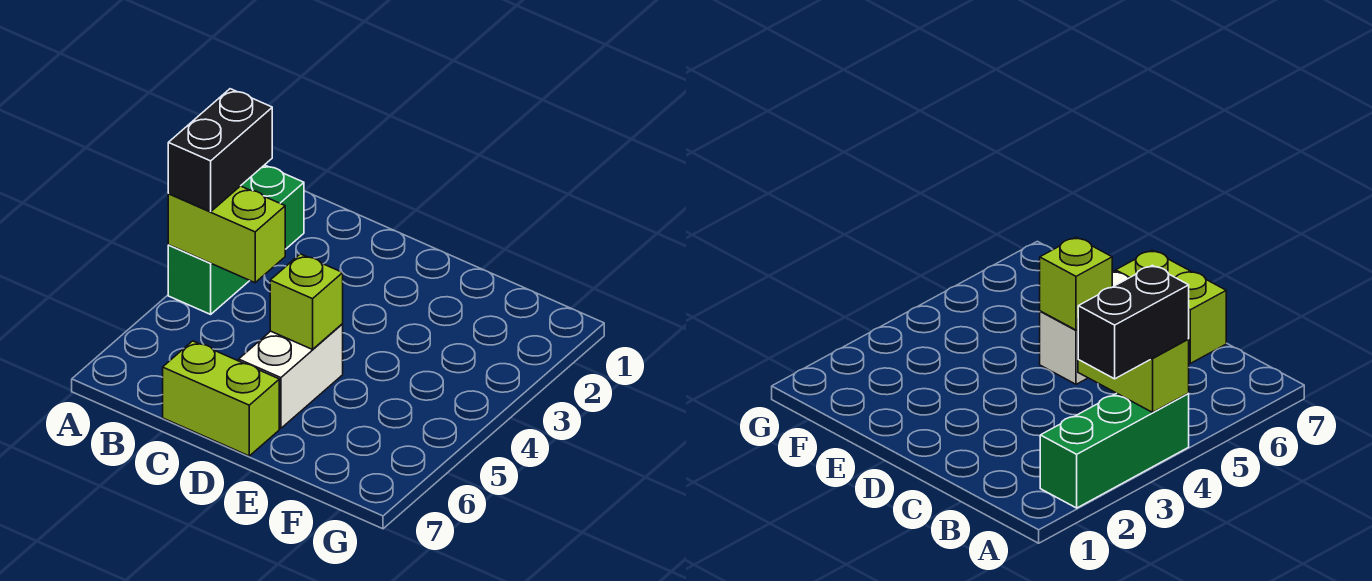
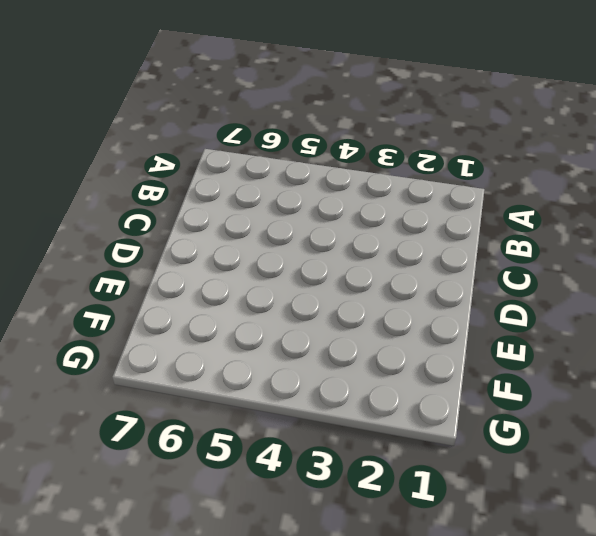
none -> green brick A2:A4 level 1
none -> lime brick C7:D7 level 1

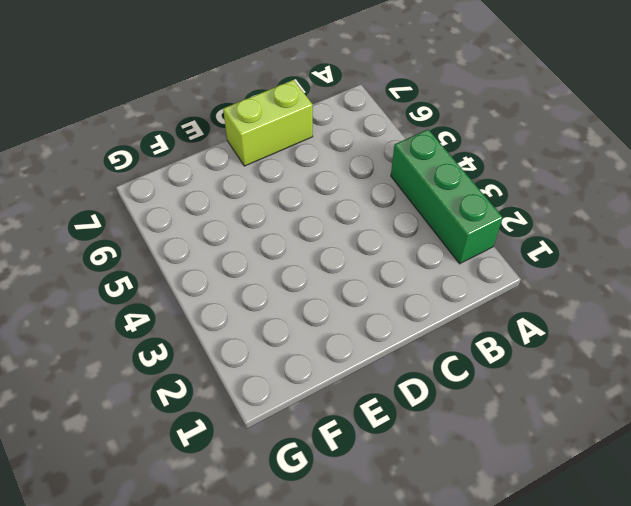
none -> white brick D5:D6 level 1
none -> lime brick A4:B4 level 2

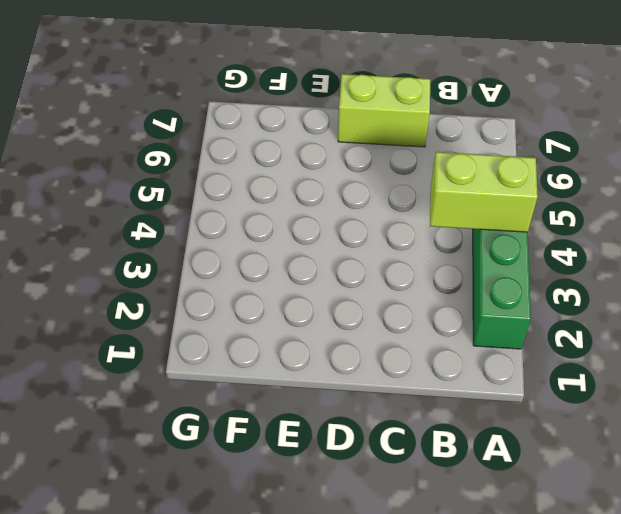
none -> white brick D5:D6 level 1
none -> lime brick D5 level 2

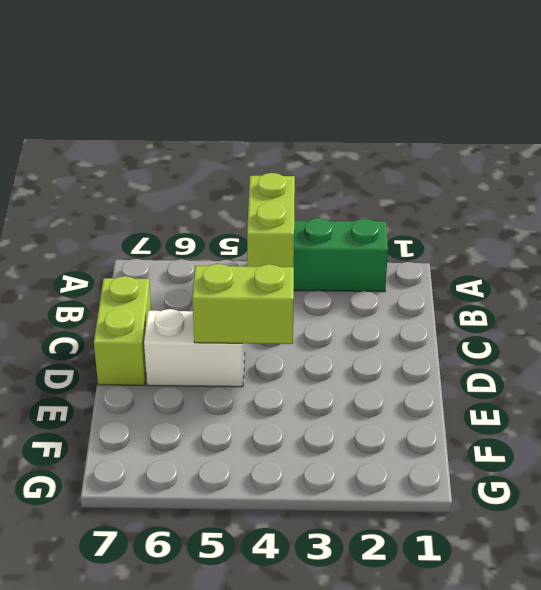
lime brick D4:D5 level 2 -> lime brick D5 level 2
none -> black brick A3:A4 level 3

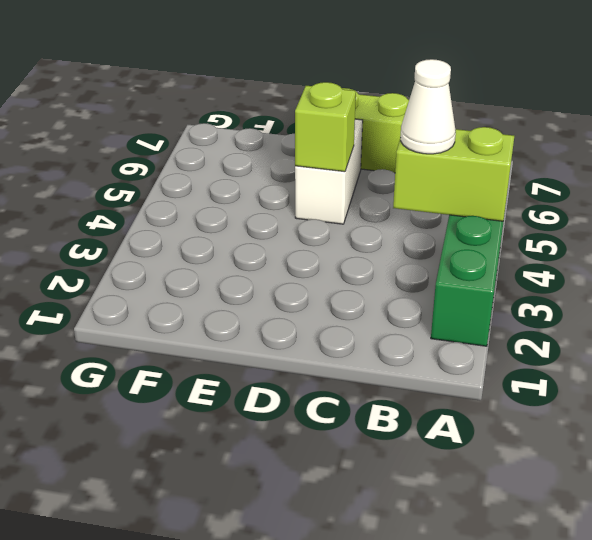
white cone B4 level 3 -> none
none -> black brick A3:A4 level 3

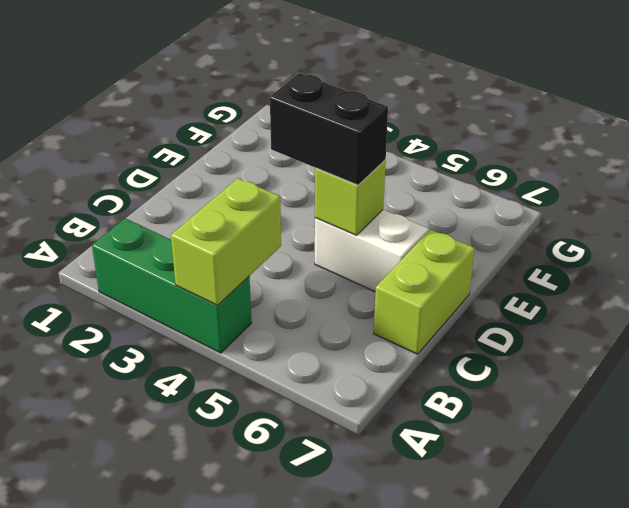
black brick D4:D5 level 3 -> black brick A3:A4 level 3

